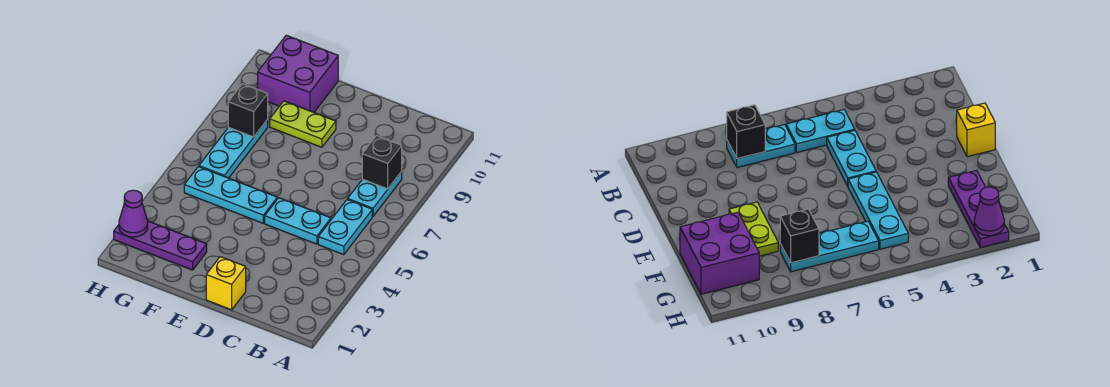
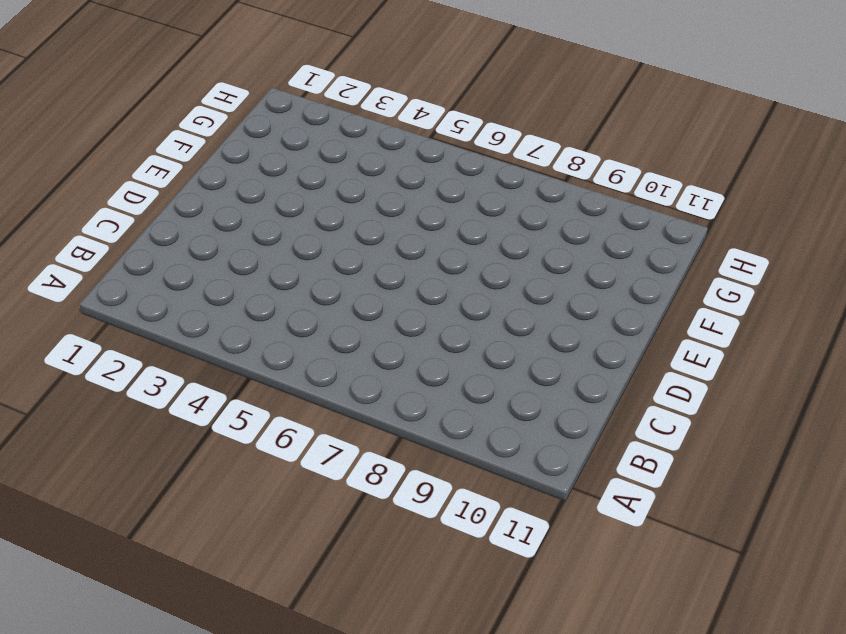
none -> cyan plate B5:B6 level 1
none -> cyan plate B7:B8 level 1
none -> cyan plate C5:D5 level 1

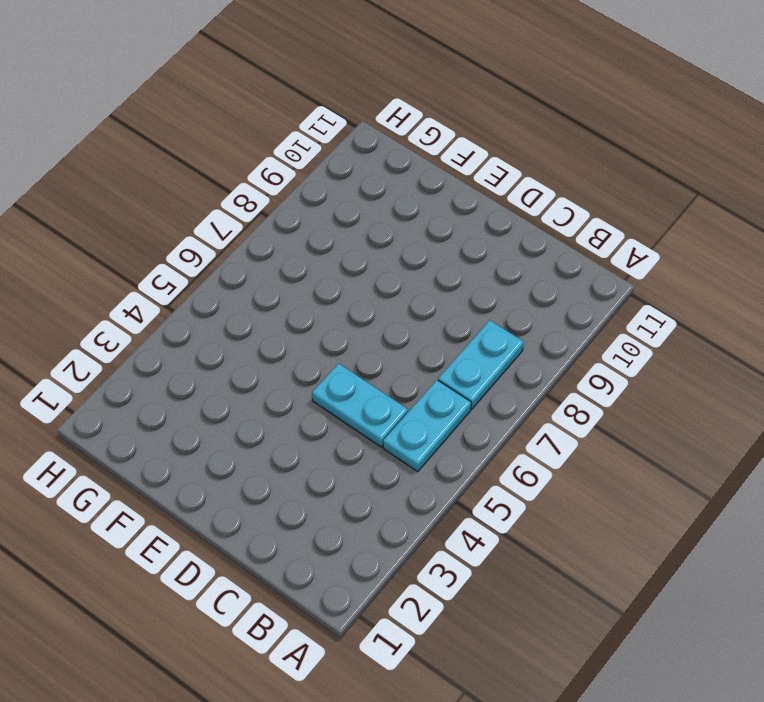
none -> yellow brick D1 level 1
none -> cyan plate E5:G5 level 1
none -> lime plate E9:F9 level 1

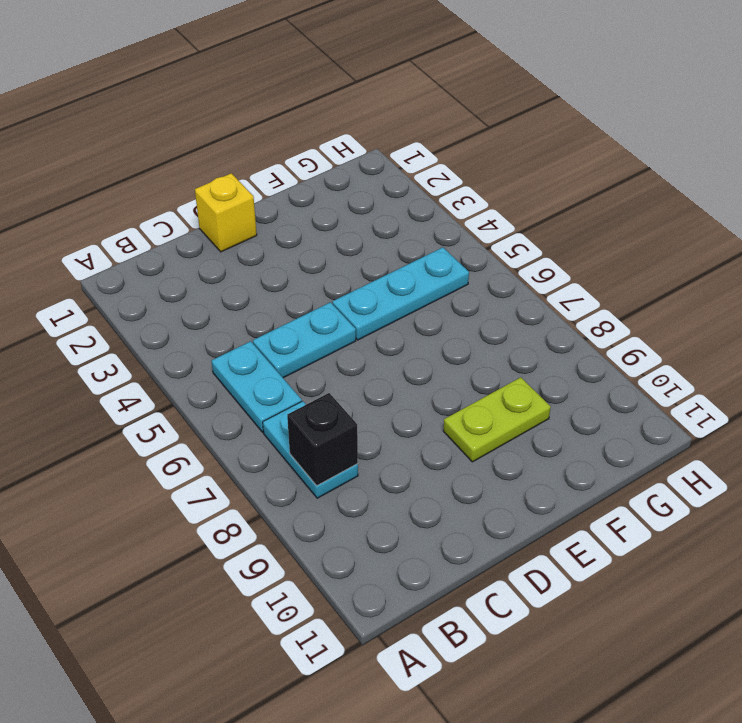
none -> purple plate F2:H2 level 1
none -> purple brick F10:G11 level 1
none -> cyan plate G6:G8 level 1

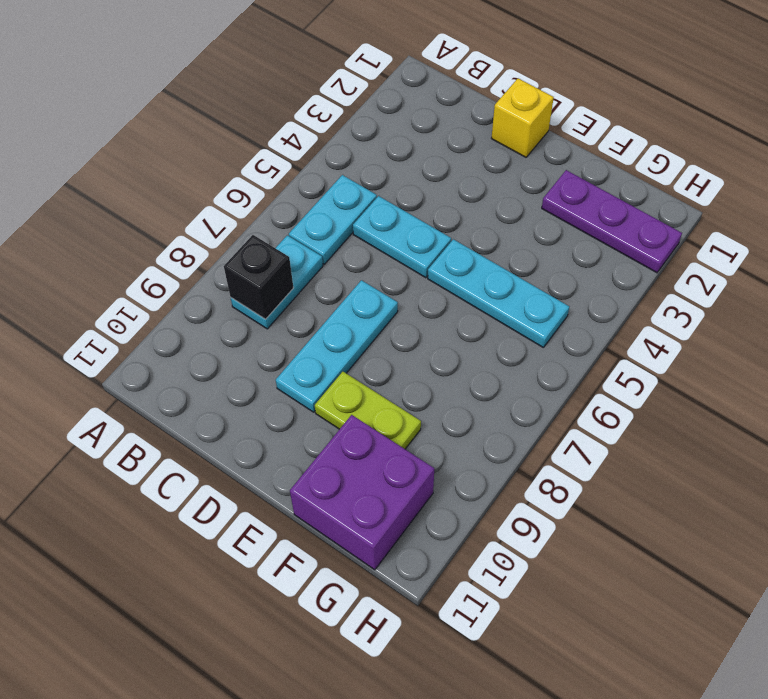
cyan plate D7:D9 level 1 -> cyan plate G6:G8 level 1
none -> black brick G8 level 2
none -> purple cone H2 level 2

